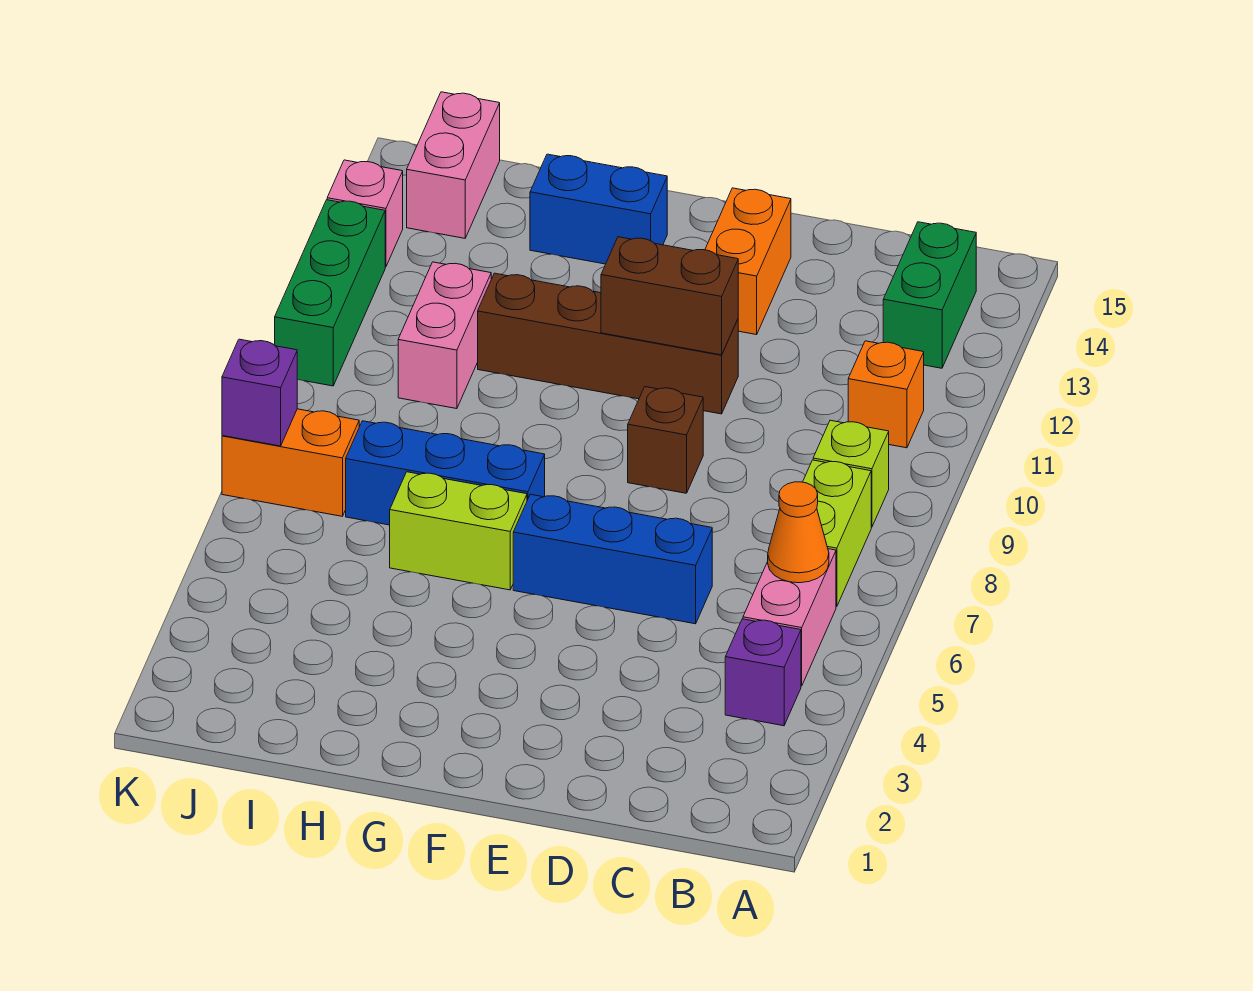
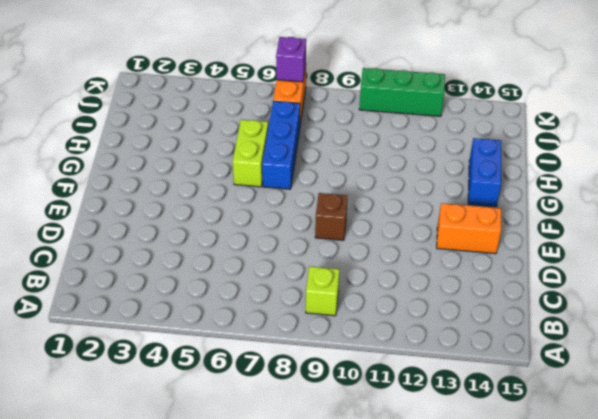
none -> purple brick B4 level 1
none -> pink brick B5:B6 level 1
none -> lime brick B7:B8 level 1

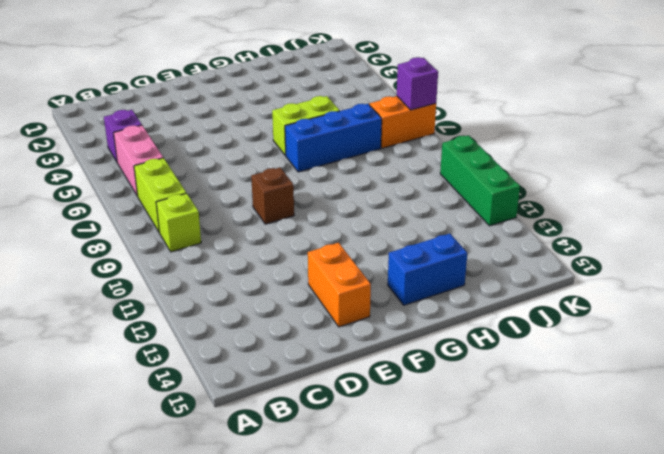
none -> orange brick B11 level 1
none -> green brick B13:B14 level 1
none -> blue brick D6:F6 level 1

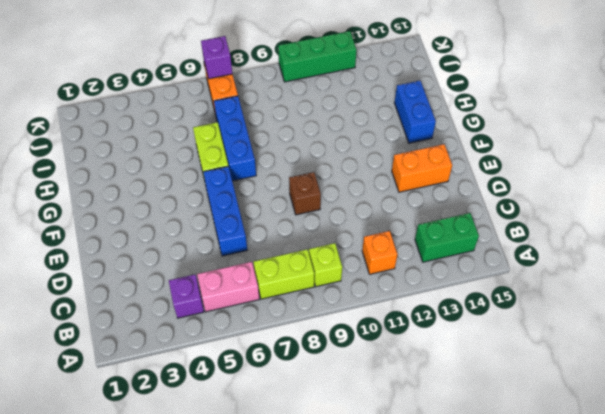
none -> brown brick E11:H11 level 1
none -> pink brick I10:I11 level 1
none -> pink brick J14:J15 level 1

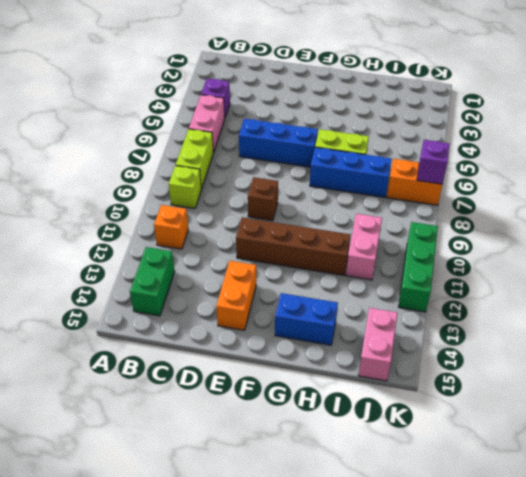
none -> pink brick K13 level 1
none -> orange cone B6 level 2
none -> brown brick E11:F11 level 2

